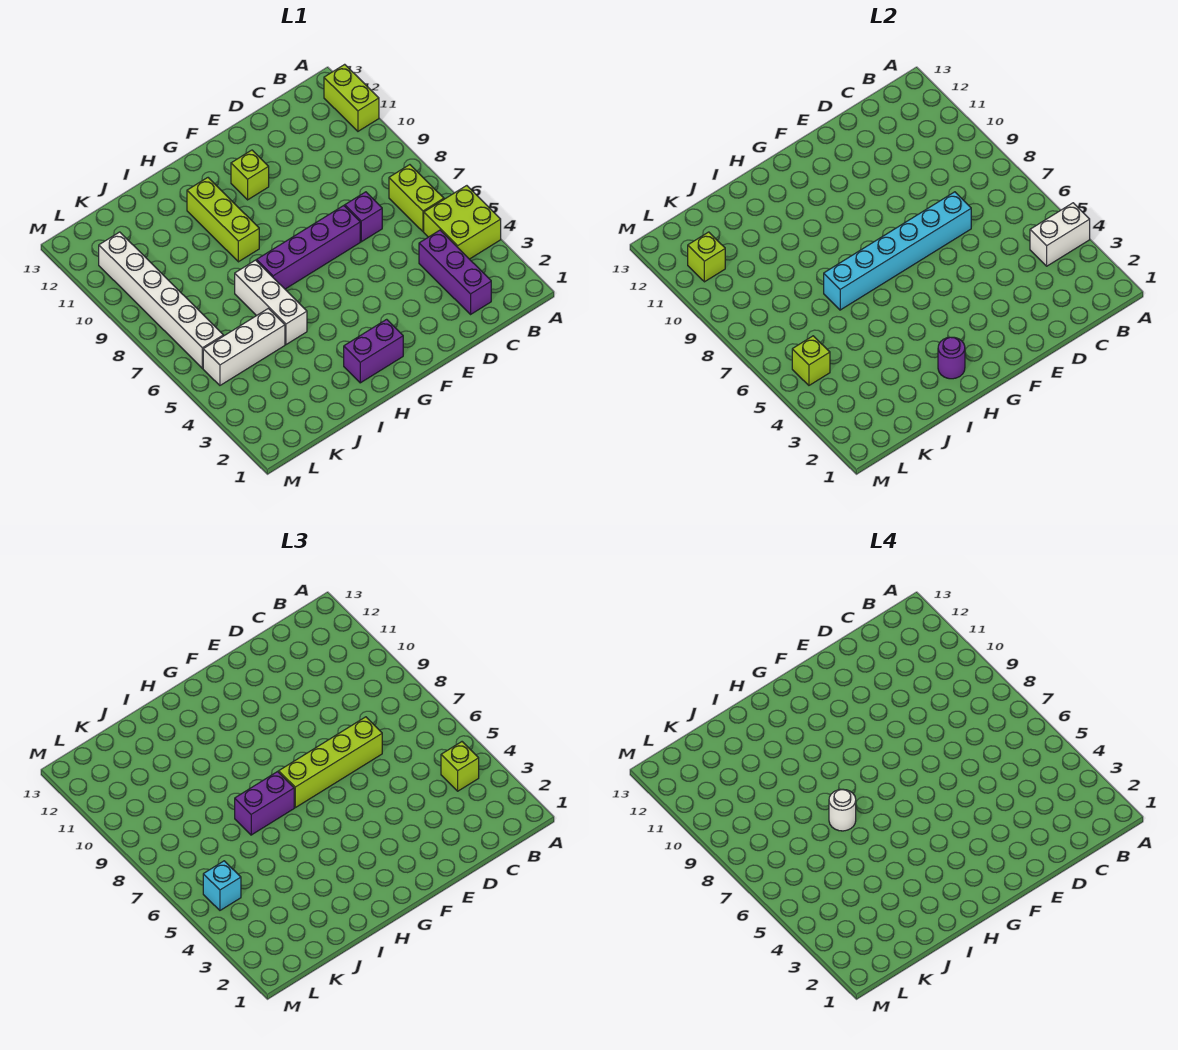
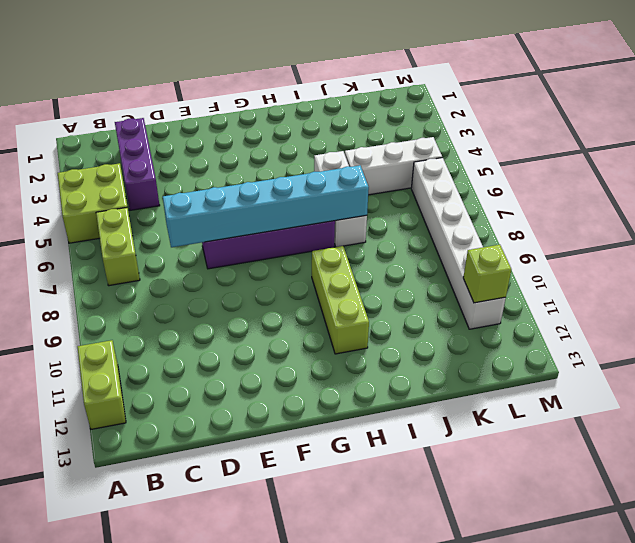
none -> purple brick D7 level 1
none -> lime brick F11 level 1
none -> purple brick G2:H2 level 1

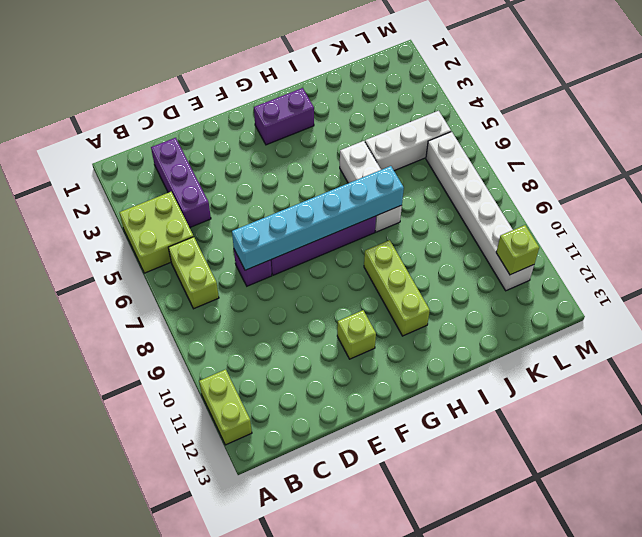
none -> white brick A4:B4 level 2
none -> purple round brick H2 level 2
none -> lime brick L5 level 2

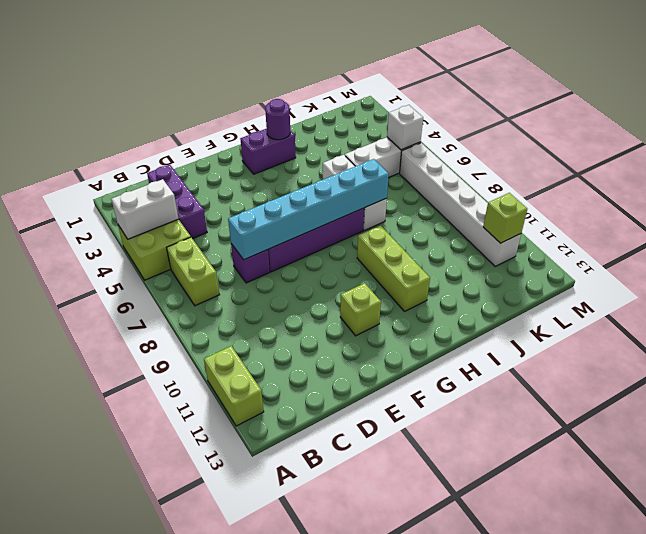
white brick L5 level 2 -> lime brick L5 level 2
none -> lime brick B4 level 3
none -> lime brick D7:G7 level 3
none -> purple brick H7:I7 level 3

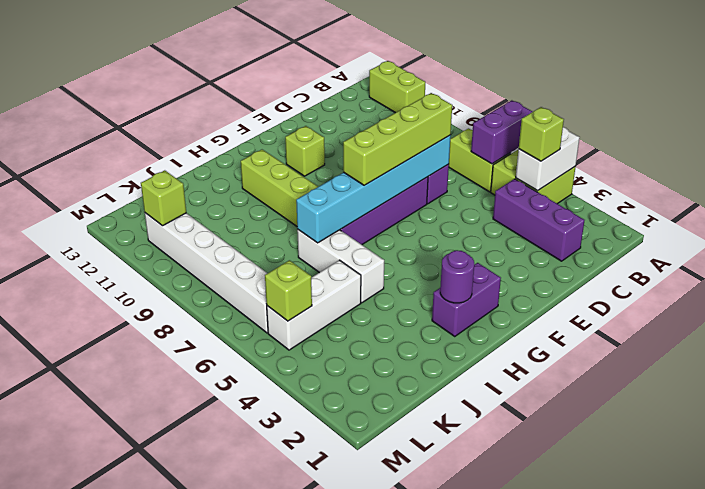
purple brick A6:B6 level 2 -> purple brick H7:I7 level 3
none -> cyan brick L5 level 3
none -> white round brick I7 level 4

